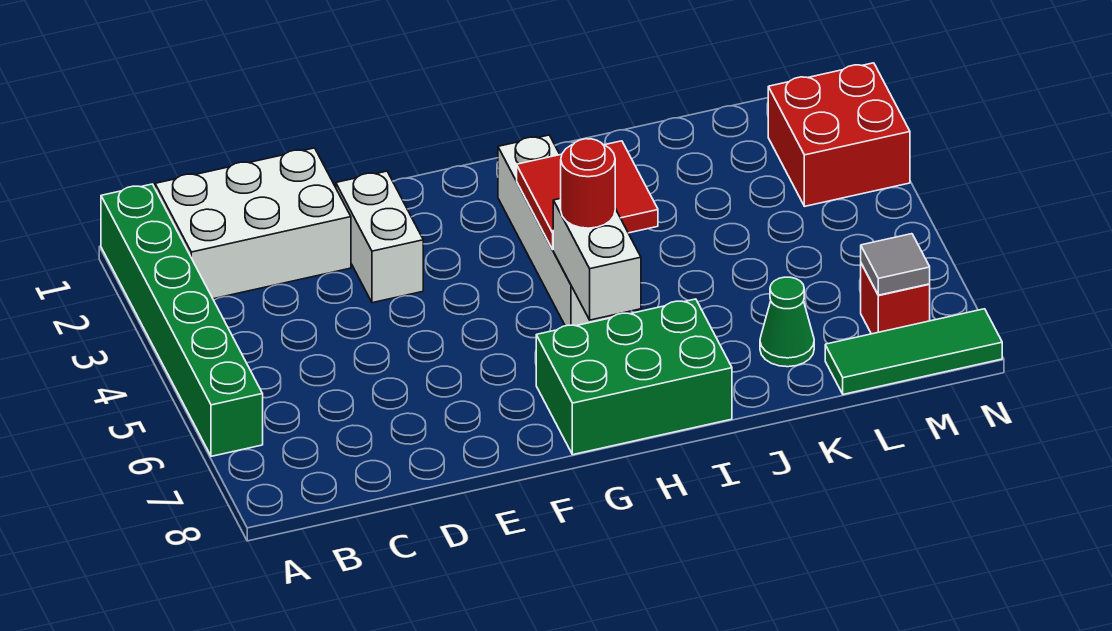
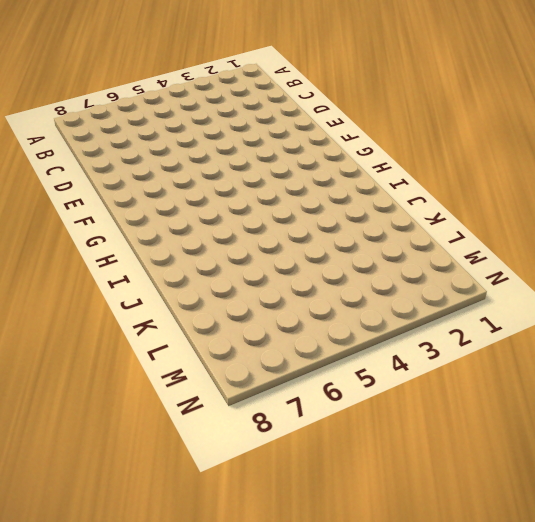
none -> green brick A1:A6 level 1
none -> white brick B1:D2 level 1
none -> white brick E2:E3 level 1

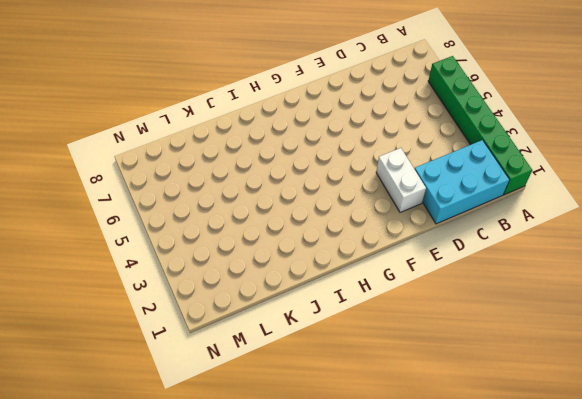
cyan brick B1:D2 level 1 -> white brick B1:D2 level 1
none -> green brick G7:I8 level 1
none -> white brick H2:H5 level 1
none -> green cone K7 level 1

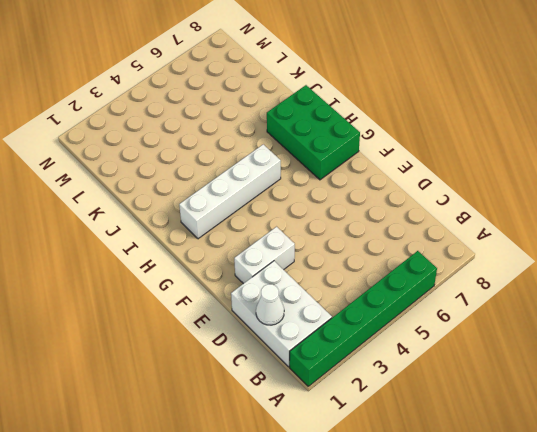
white cone C1 level 2 -> none
none -> green cone K7 level 1
none -> green tile L8:N8 level 1
none -> red brick M2:N3 level 1

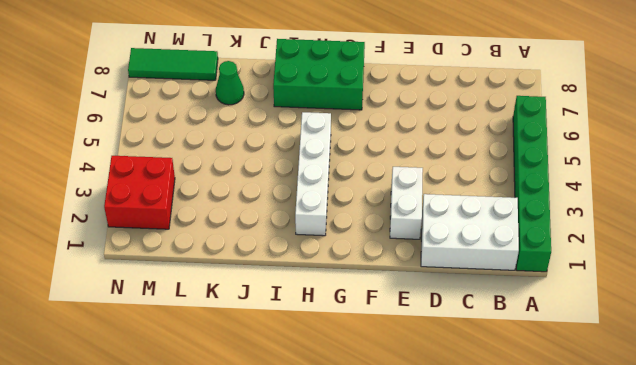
none -> red brick M7 level 1
none -> red tile H3:I4 level 2
none -> white brick H5:H6 level 2

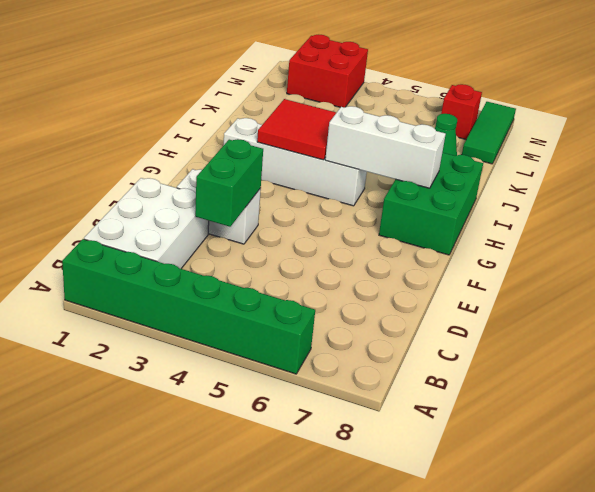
green brick D3:E3 level 2 -> none
white brick H5:H7 level 2 -> white brick H5:H6 level 2
none -> grey tile M7 level 2
none -> red round brick H5 level 3

